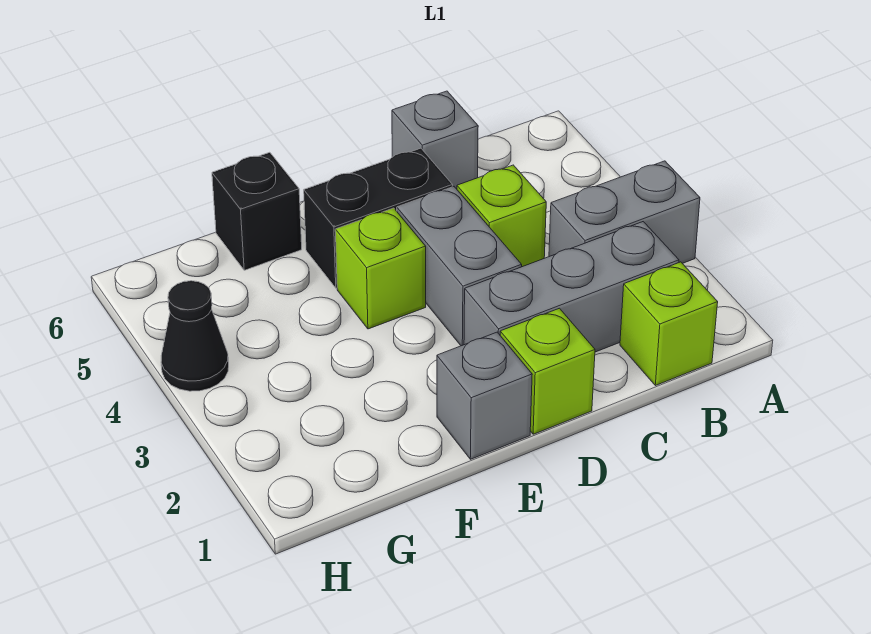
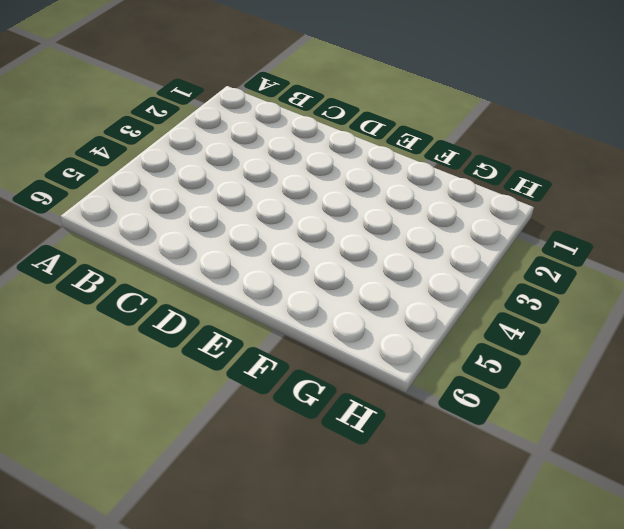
none -> grey brick A3:B3 level 1
none -> lime brick B1 level 1
none -> grey brick B2:D2 level 1

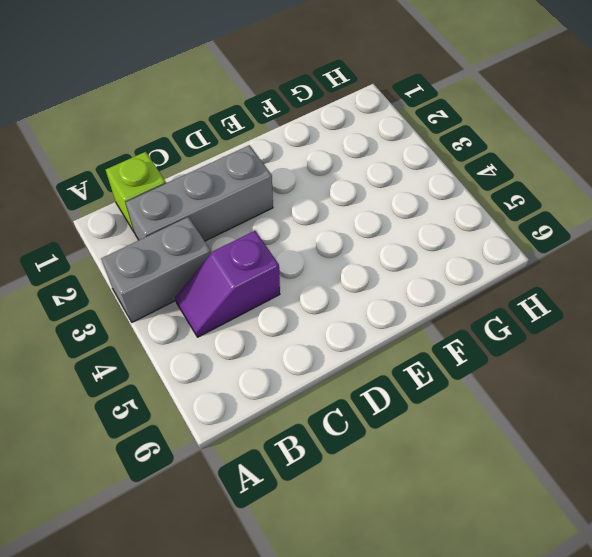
purple slope B4:C4 level 1 top C -> lime brick C4 level 1
none -> grey brick C6 level 1
none -> lime brick D1 level 1
none -> grey brick D3:D4 level 1

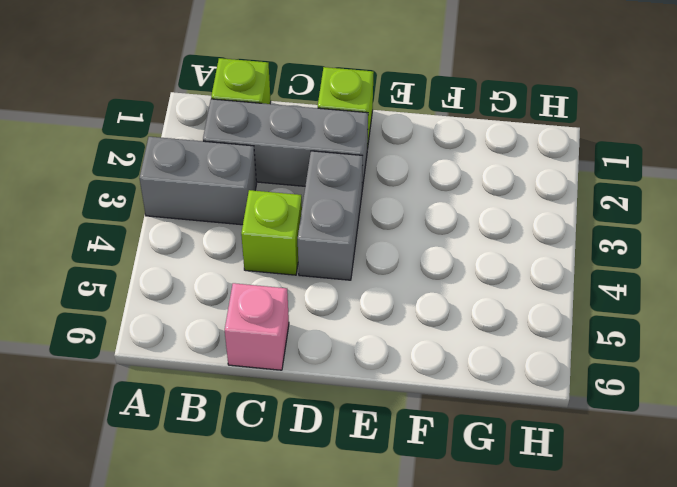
pink brick C6 level 1 -> grey brick C6 level 1
none -> black brick D5:E5 level 1
none -> grey brick E1 level 1
none -> lime brick E4 level 1

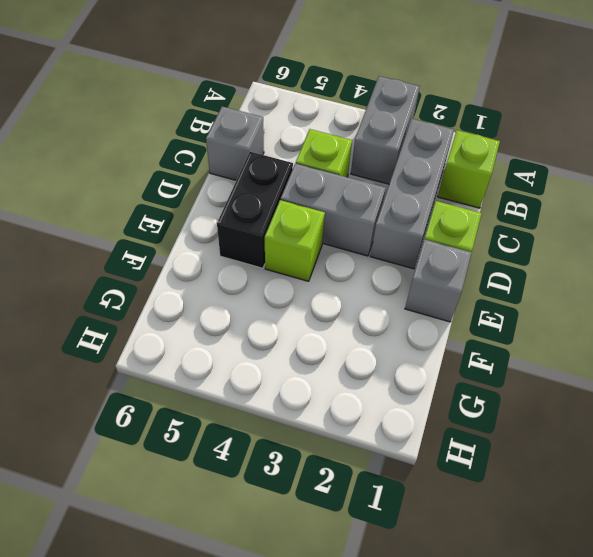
none -> black brick F6 level 1
none -> black cone H4 level 1

